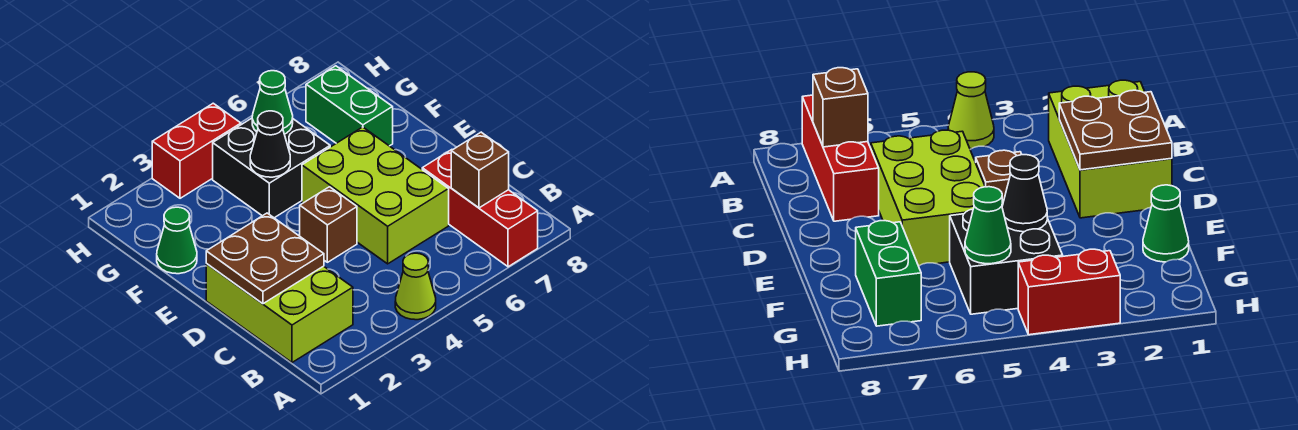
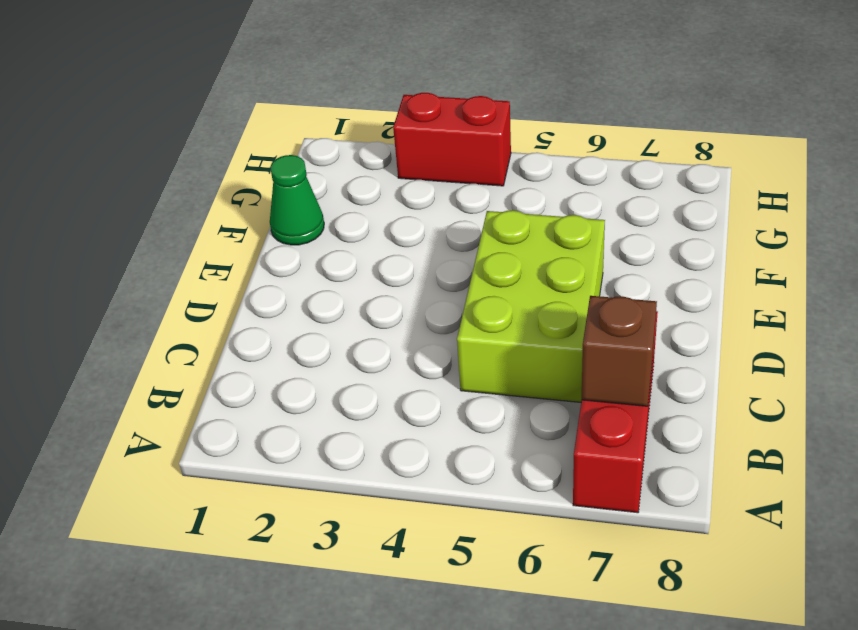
none -> lime cone A4 level 1
none -> lime brick B1:D2 level 1
none -> brown brick D4 level 1

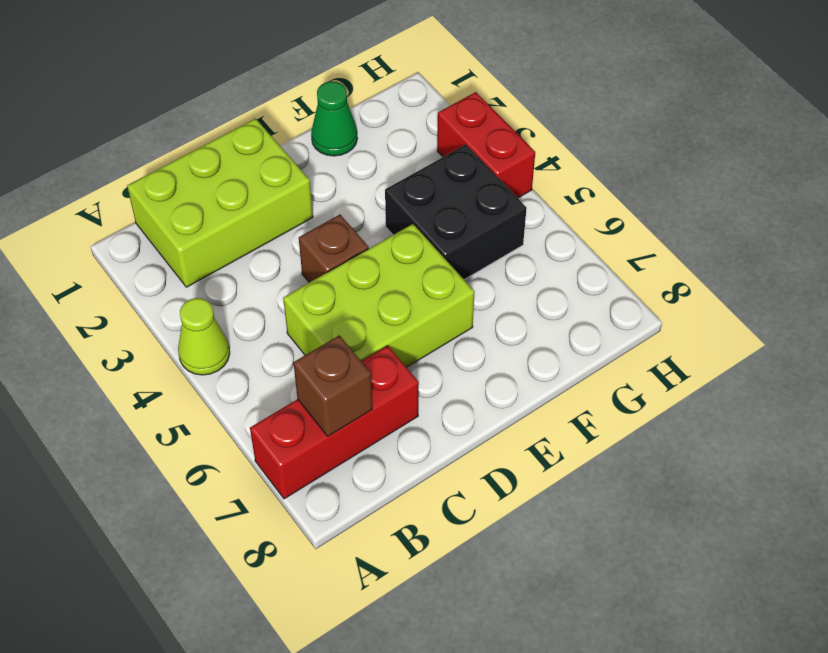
none -> green brick F7:G7 level 1
none -> brown plate C1:D2 level 2
none -> black cone F4 level 2

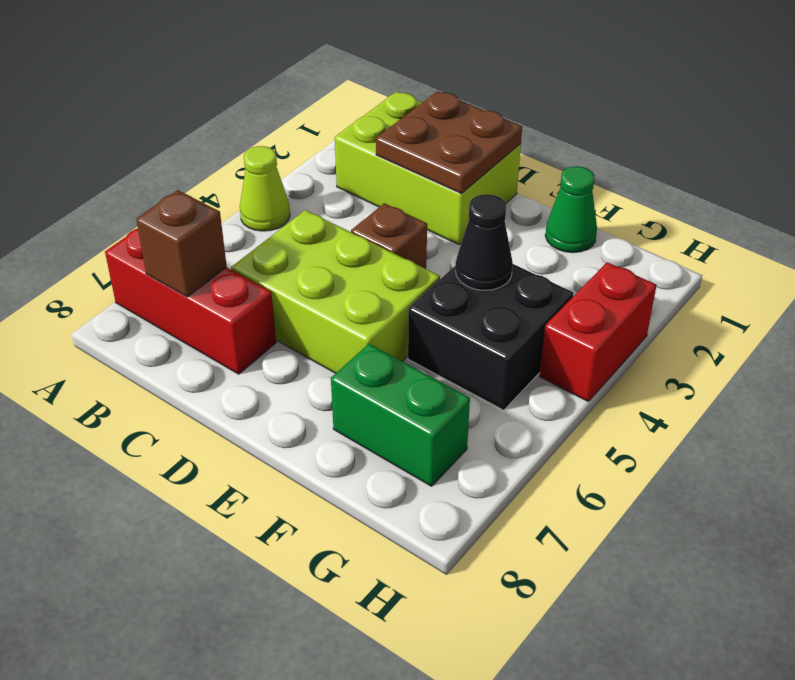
none -> green cone G5 level 2

